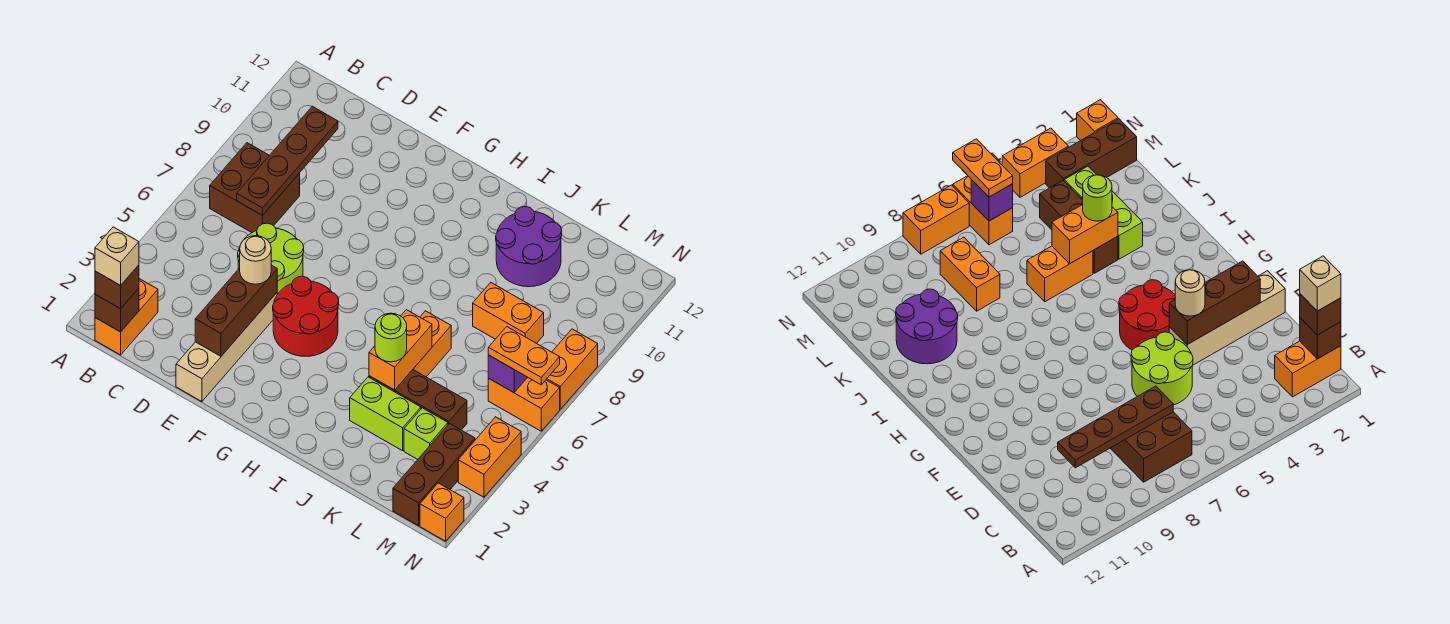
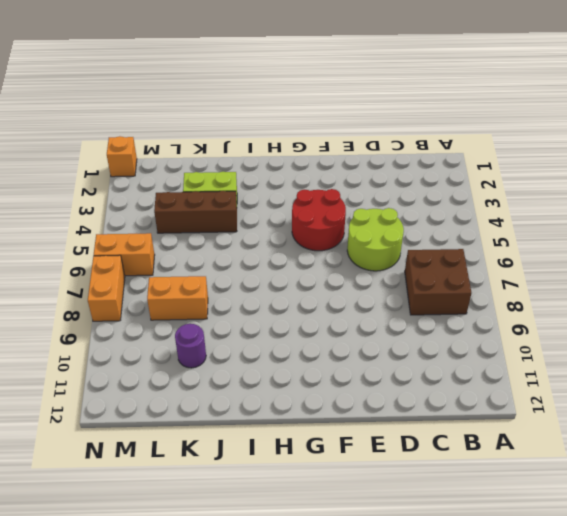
purple round brick K10 level 1 -> purple round brick J10:K11 level 1
none -> orange brick B1:B2 level 1
none -> tan brick E1:E4 level 1
none -> orange brick J5:J6 level 1

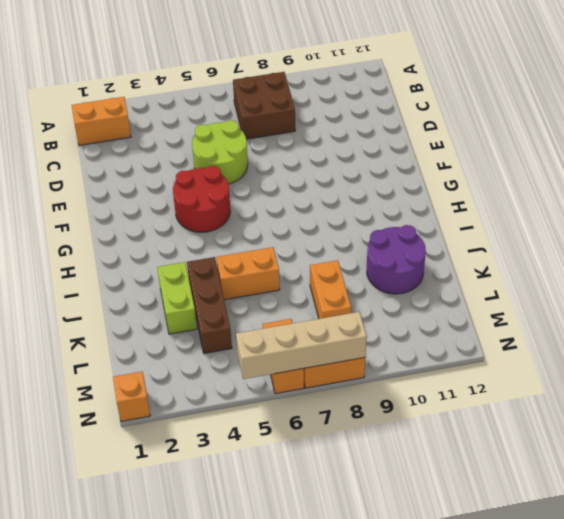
tan brick N5:N8 level 2 -> tan brick E1:E4 level 1
none -> lime brick L3 level 1
none -> brown brick M1:M3 level 1
none -> orange brick N3:N4 level 1

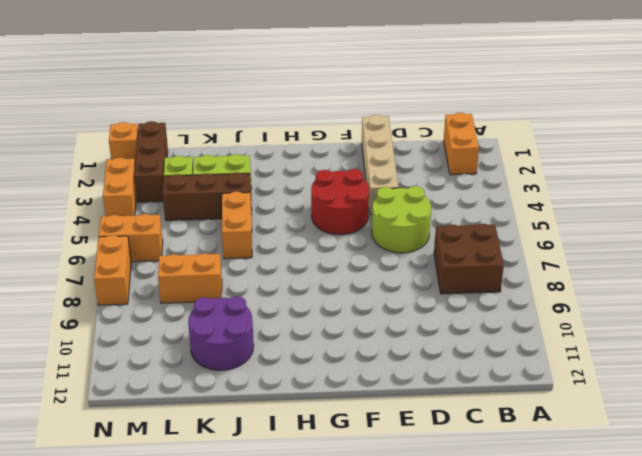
none -> brown brick B1 level 2
none -> brown plate C7:C10 level 2
none -> brown brick E2:E4 level 2

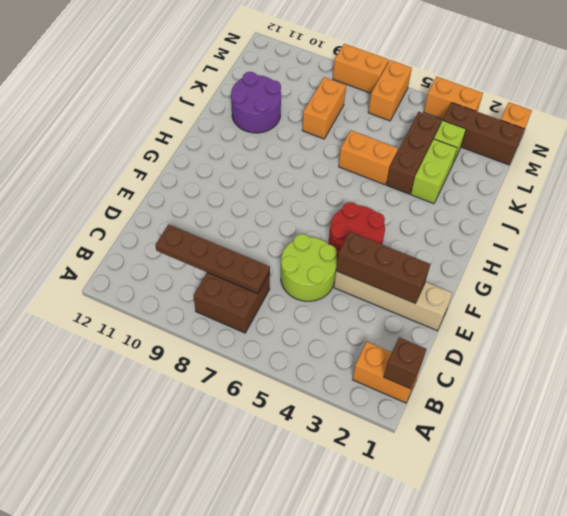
none -> orange brick J4:J5 level 2
none -> purple brick M6 level 2
none -> brown brick B1 level 3

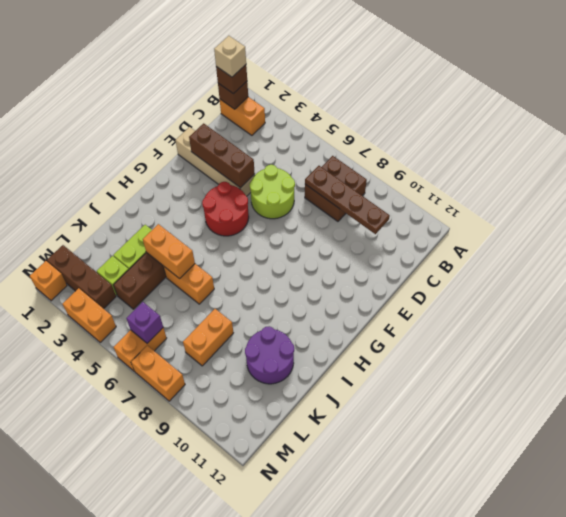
none -> tan round brick E4 level 3
none -> lime round brick J4 level 3
none -> orange plate M6:N6 level 3

